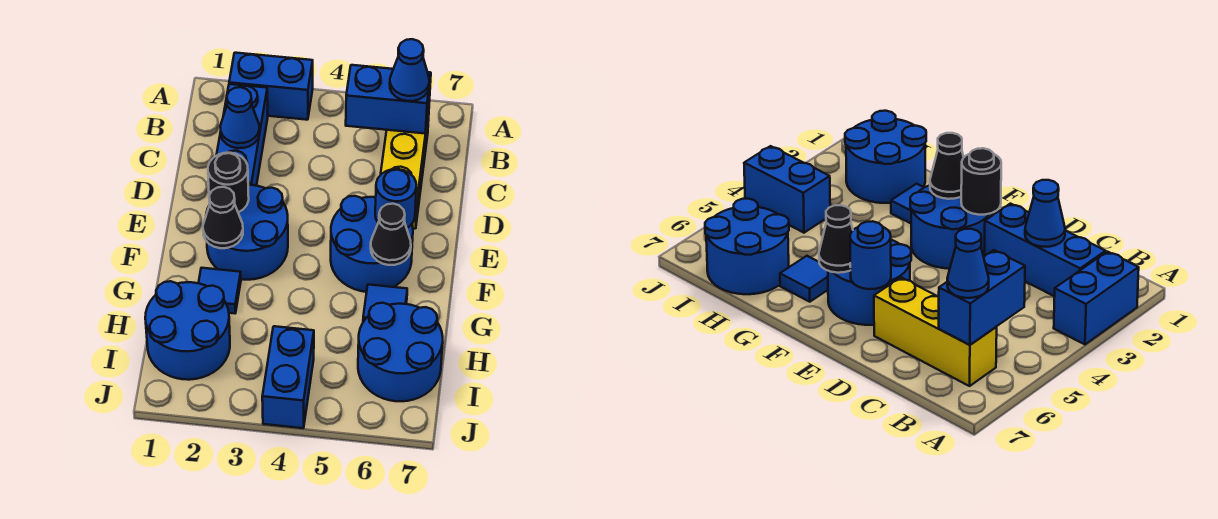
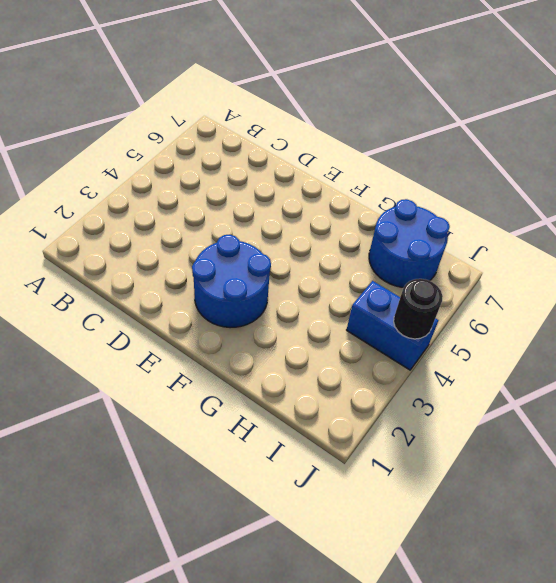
black round brick J4 level 2 -> black round brick E2 level 2
none -> blue brick A2:A3 level 1
none -> blue brick B2:D2 level 1
none -> yellow brick B6:D6 level 1

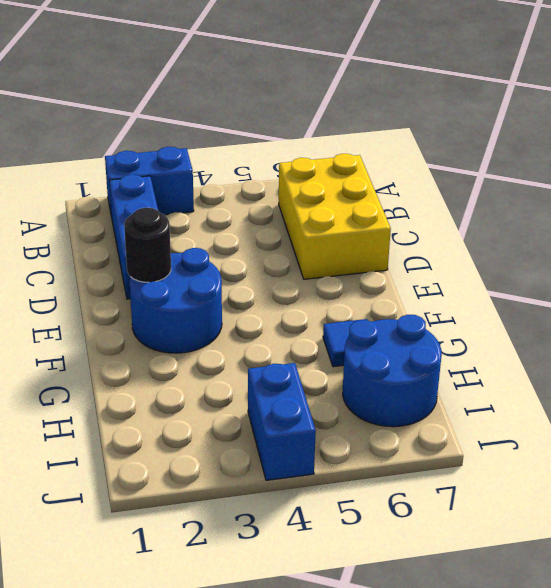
yellow brick B6:D7 level 1 -> yellow brick B6:D6 level 1
none -> blue round brick E5:F6 level 1
none -> blue tile G2 level 1
none -> blue round brick H1:I2 level 1

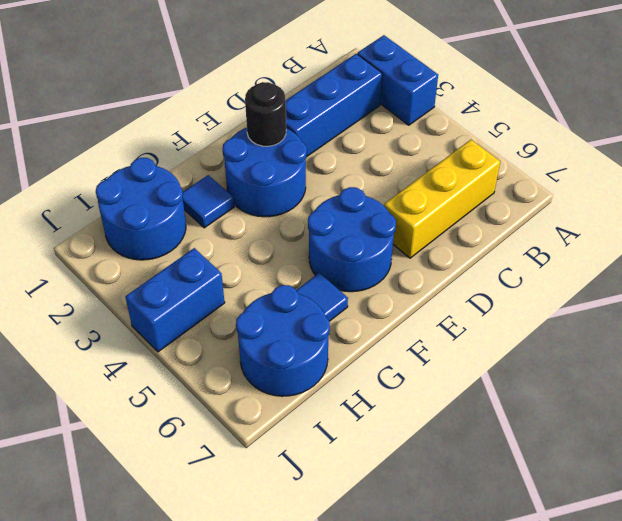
none -> blue brick B5:B6 level 2
none -> blue cone C2 level 2
none -> blue round brick E6 level 2

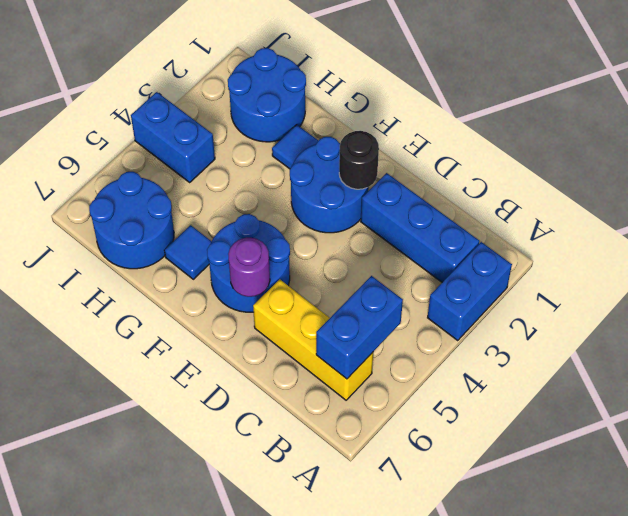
purple round brick E6 level 2 -> blue round brick E6 level 2
none -> blue cone C2 level 2
none -> black cone F2 level 2
none -> black cone F6 level 2

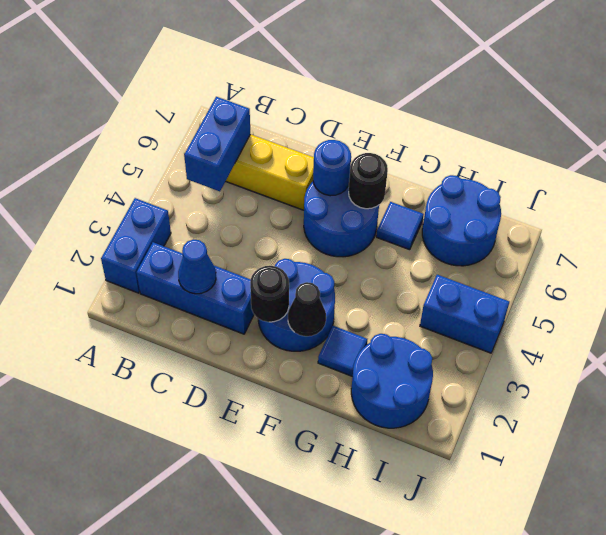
black round brick F6 level 2 -> black cone F6 level 2
none -> blue cone B6 level 3

